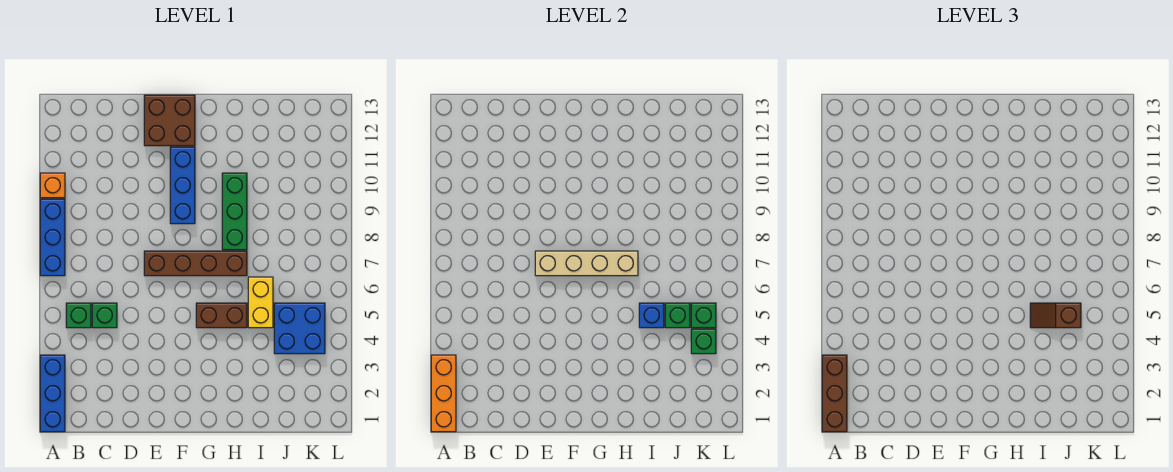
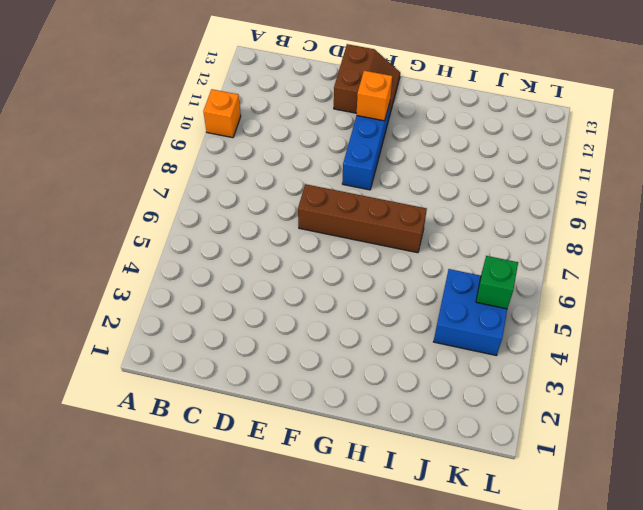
brown slope E12:F13 level 1 top E -> brown brick E12:F13 level 1
orange brick F11 level 2 -> none
none -> blue brick A1:A3 level 1
none -> blue brick A7:A9 level 1
none -> green brick B5 level 1

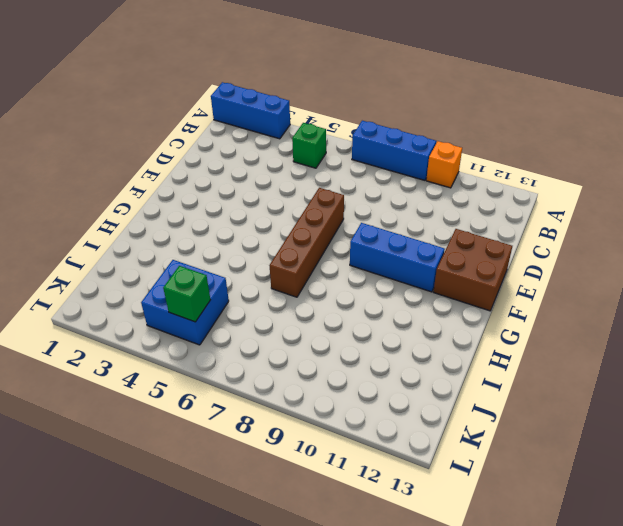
none -> green brick C5 level 1
none -> brown brick G5:H5 level 1
none -> green brick H8:H10 level 1

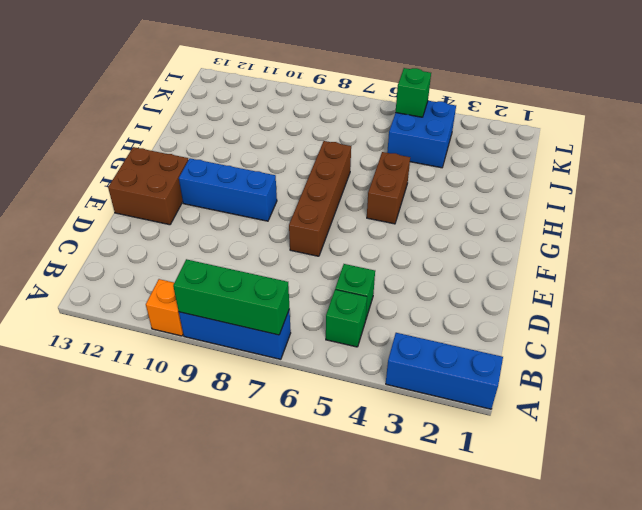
green brick A7:A9 level 2 -> green brick H8:H10 level 1
none -> yellow brick I5:I6 level 1
none -> orange brick A1:A3 level 2
none -> tan brick E7:H7 level 2

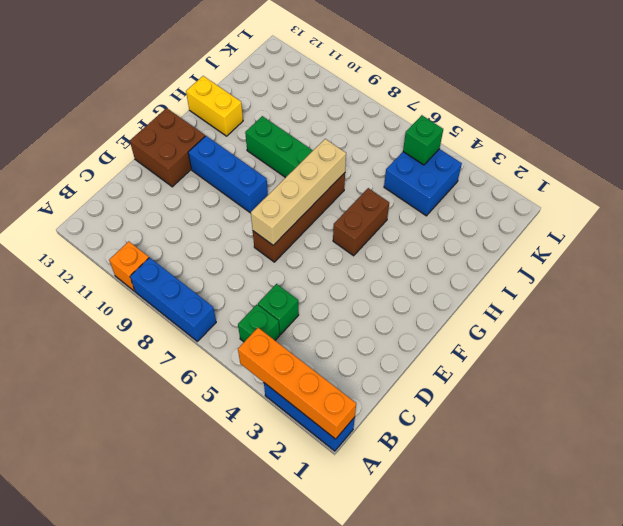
orange brick A1:A4 level 2 -> orange brick A1:A3 level 2
yellow brick H12:H13 level 1 -> yellow brick I5:I6 level 1
none -> blue brick I5 level 2
none -> green brick J5 level 2
none -> green brick K4 level 2

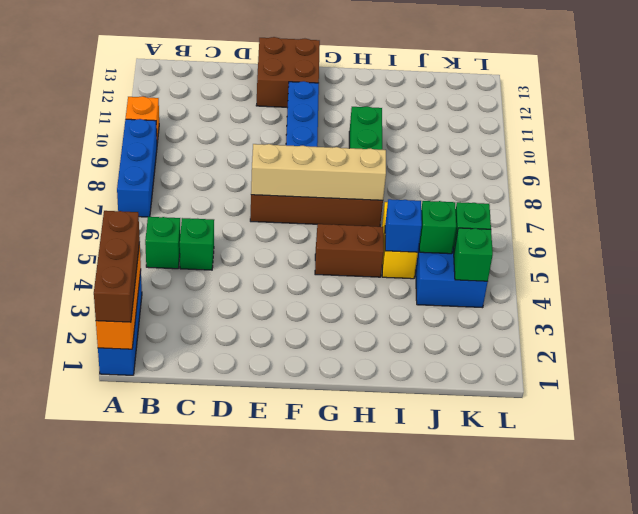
none -> brown slope I5:J5 level 3 top J

